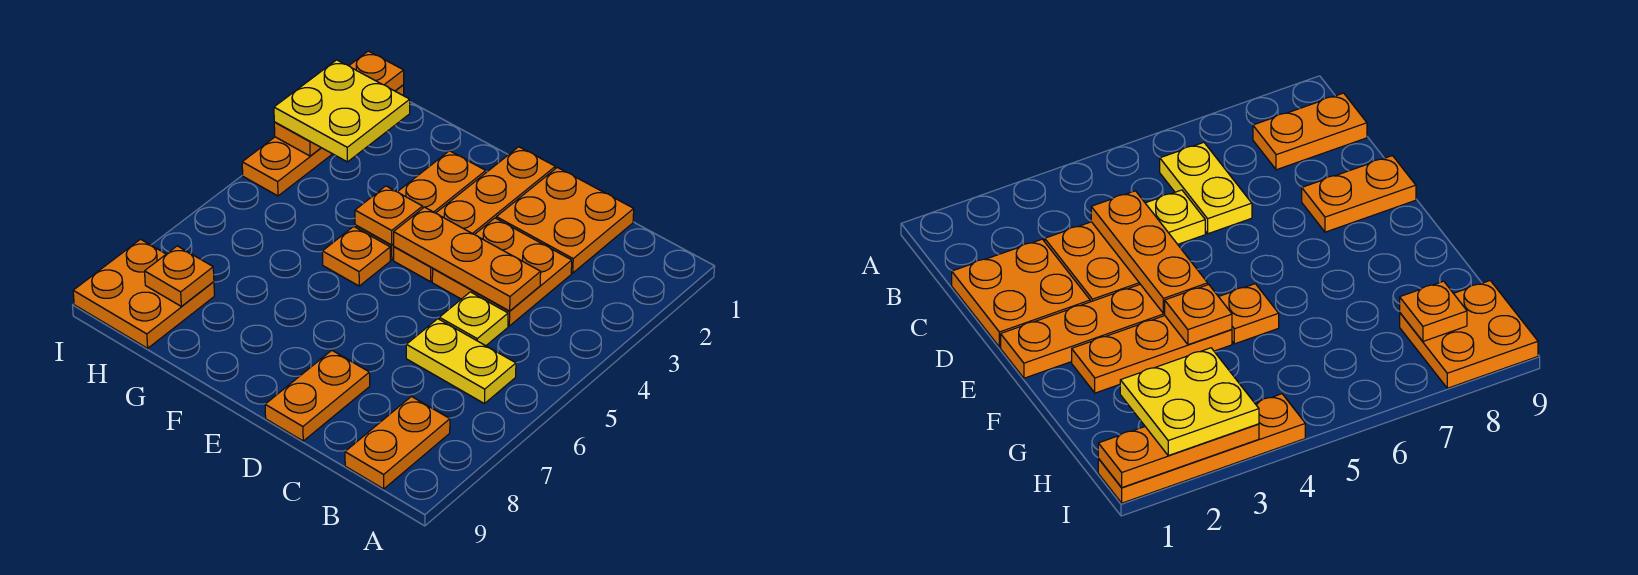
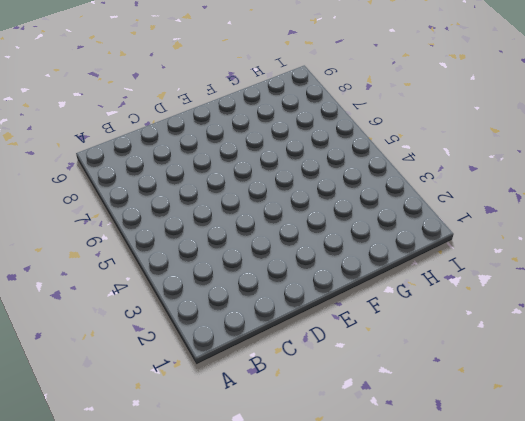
none -> yellow plate B6:C6 level 1
none -> orange plate B8:B9 level 1
none -> orange plate C1:D2 level 1

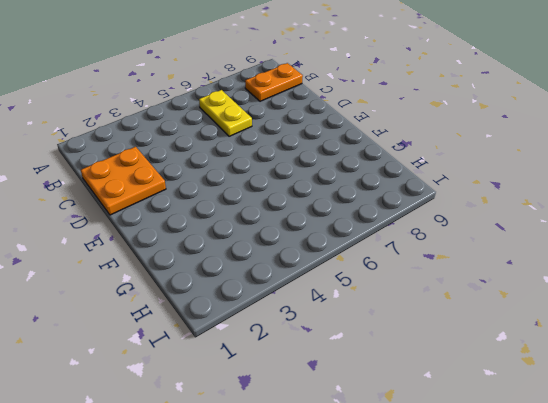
none -> orange plate C3:D4 level 1
none -> yellow plate C5 level 1
none -> orange plate D8:D9 level 1

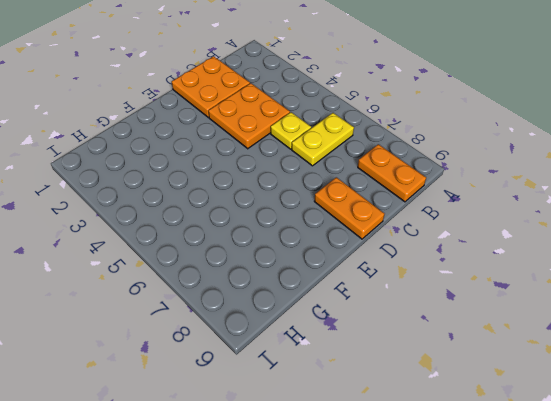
none -> orange plate E1:E4 level 1
none -> orange plate F2:F4 level 1
none -> orange plate F5 level 1

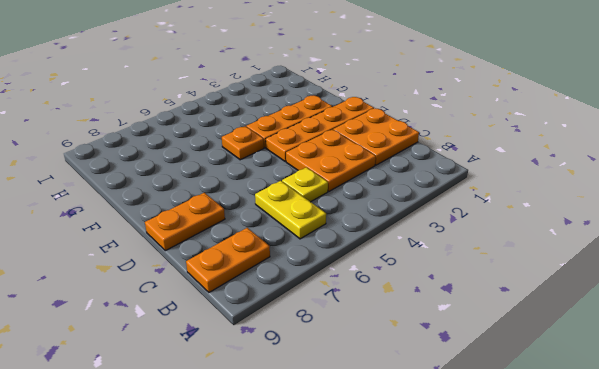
none -> orange plate H8:I9 level 1
none -> orange plate I1:I4 level 1
none -> orange plate C4:E4 level 2

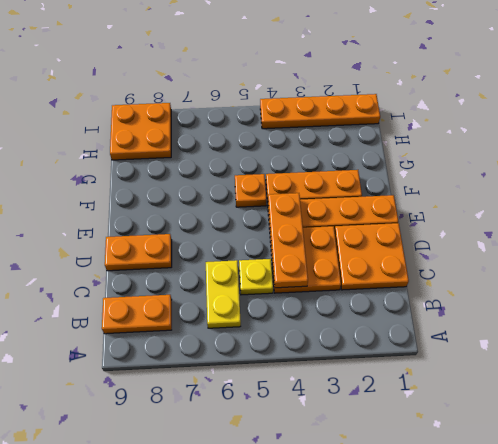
none -> orange plate F4 level 2
none -> orange plate H8 level 2
none -> orange plate I1:I3 level 2

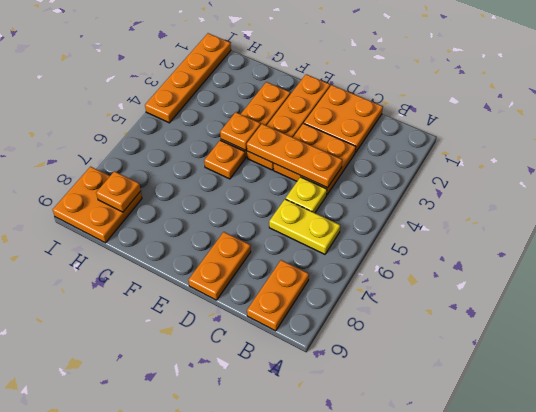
none -> orange plate I1:I3 level 2
none -> yellow plate H2:I3 level 3

